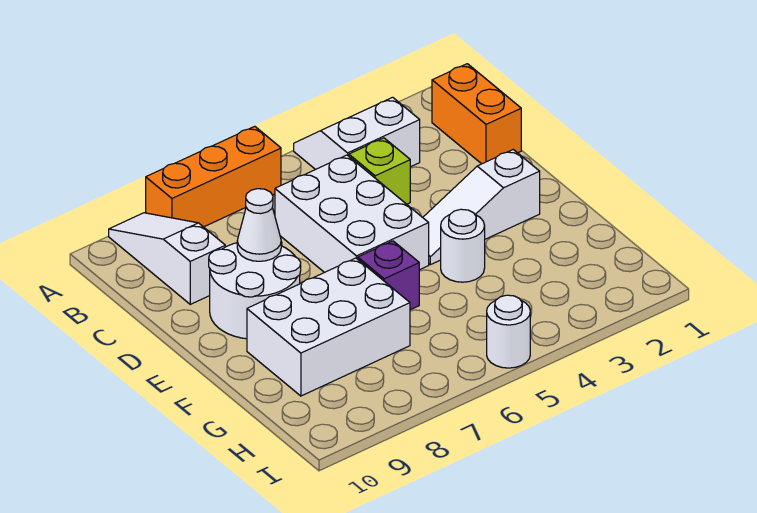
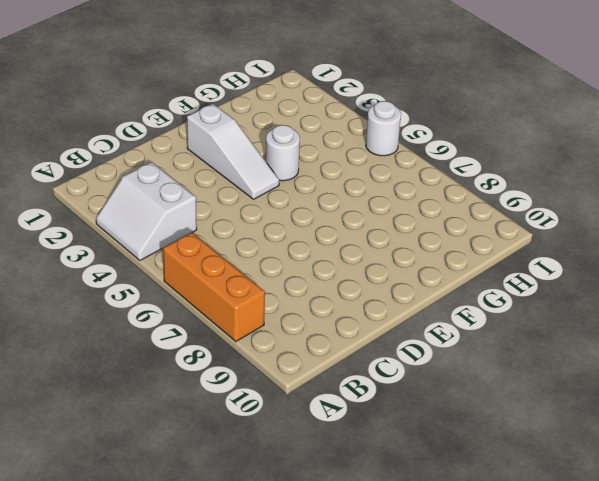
none -> white slope A9:C9 level 1 top C
none -> orange brick B1:C1 level 1
none -> lime brick C4 level 1

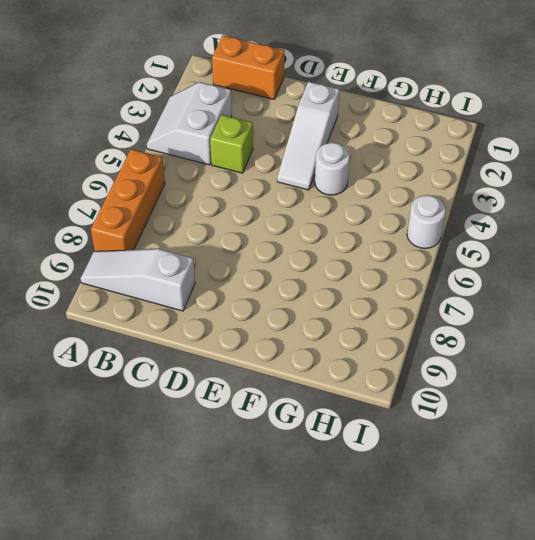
none -> white brick C5:E6 level 1
none -> white round brick D8:E9 level 1
none -> purple brick F6 level 1

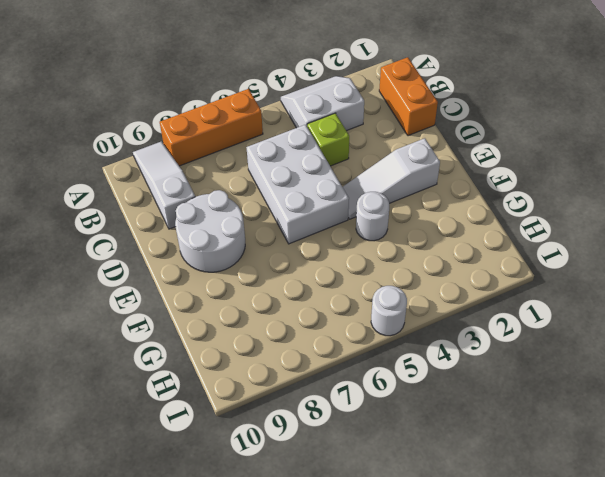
none -> purple brick F6 level 1
none -> white brick F7:G9 level 1
none -> white cone D8 level 2

